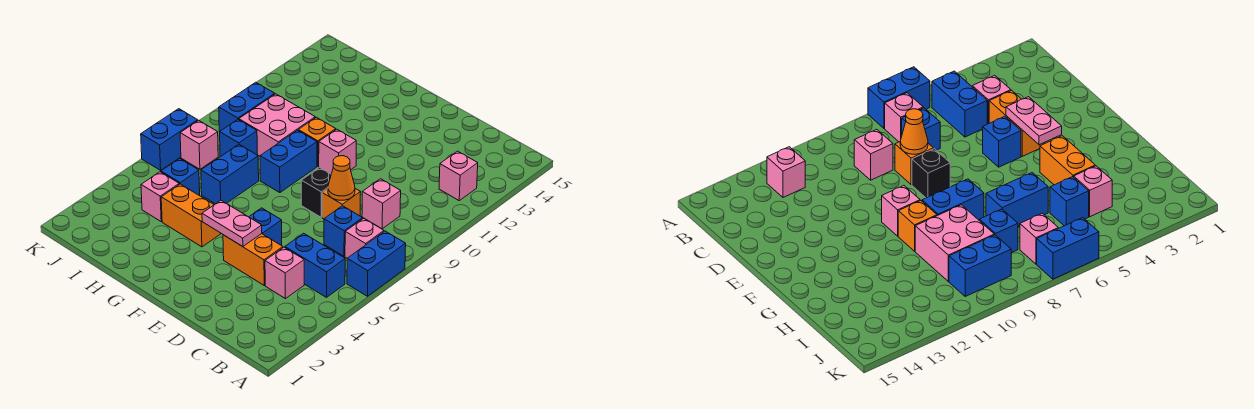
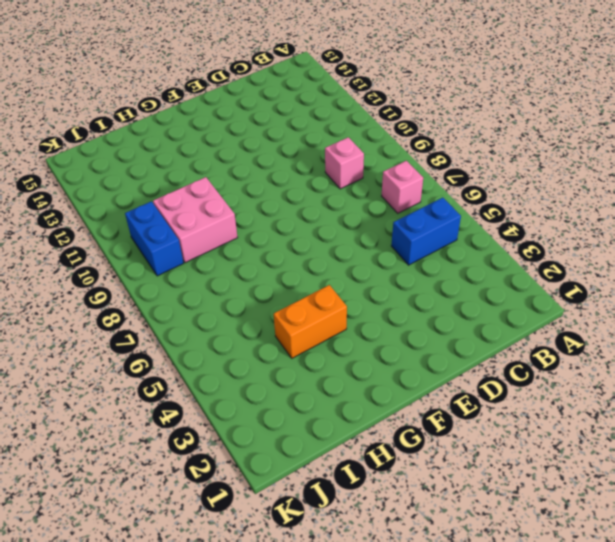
none -> blue brick A6:A7 level 1
none -> pink brick B12 level 1
none -> pink brick C4 level 1

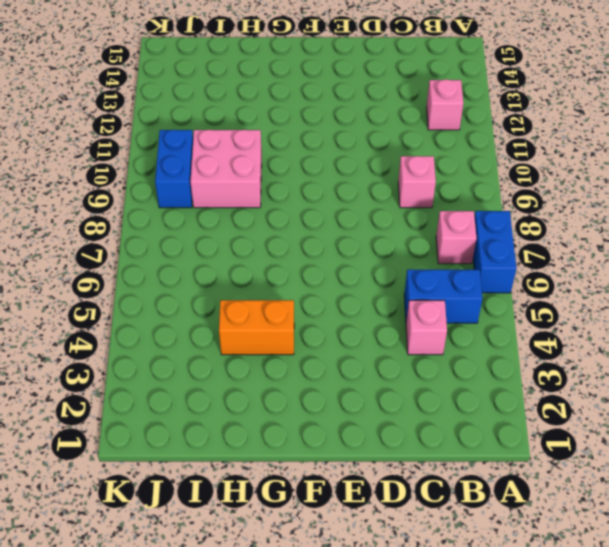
none -> blue brick C7 level 1
none -> orange brick D4:E4 level 1
none -> orange brick D8 level 1

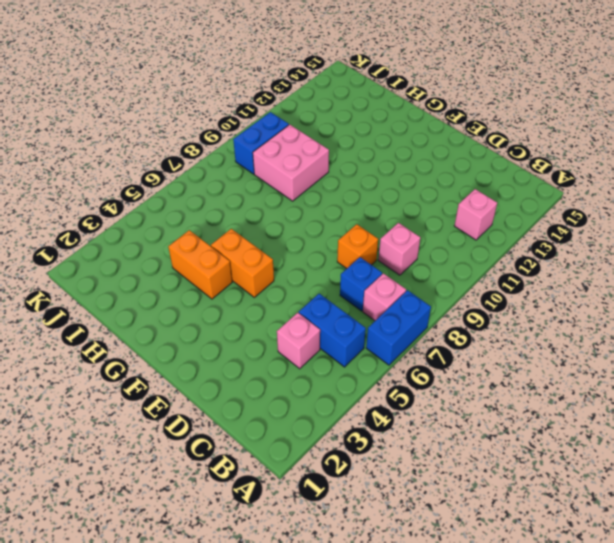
orange brick F5:G5 level 1 -> orange brick D4:E4 level 1
none -> blue brick E5 level 1
none -> black brick E8 level 1
none -> pink brick F10 level 1

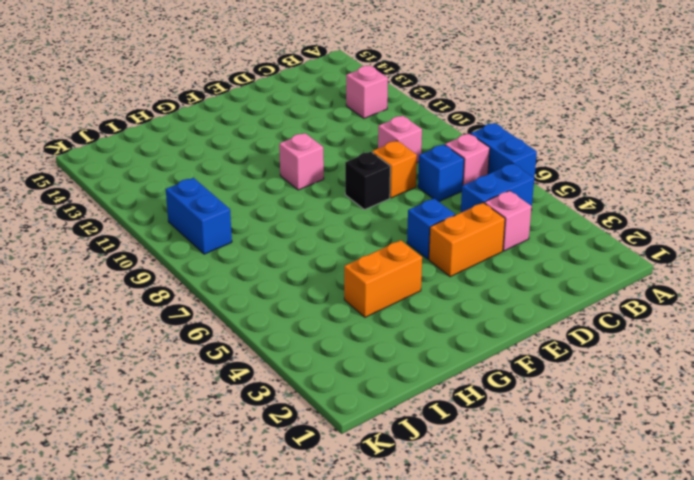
none -> blue brick G8:G9 level 1
none -> orange brick G10 level 1
none -> blue brick H6:H7 level 1

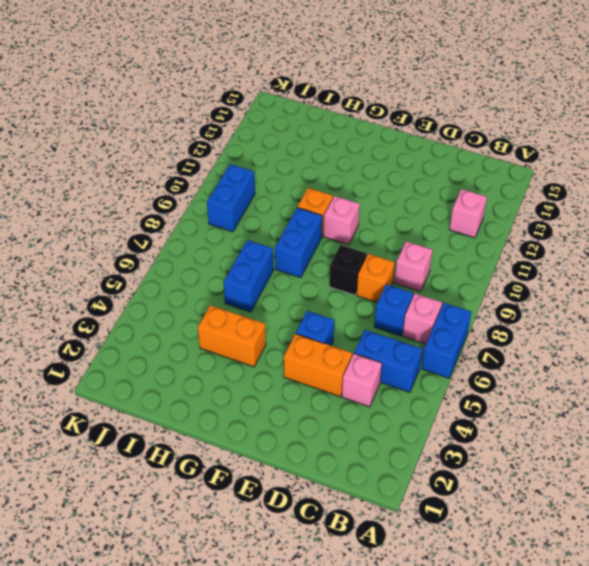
none -> pink brick H9:I10 level 1
none -> pink brick I4 level 1
none -> blue brick I5 level 1

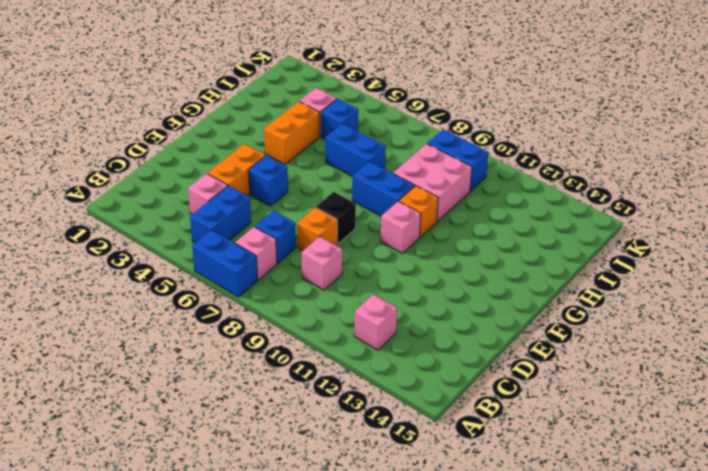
none -> blue brick I8 level 1
none -> pink brick J7 level 1
none -> blue brick K6:K7 level 1

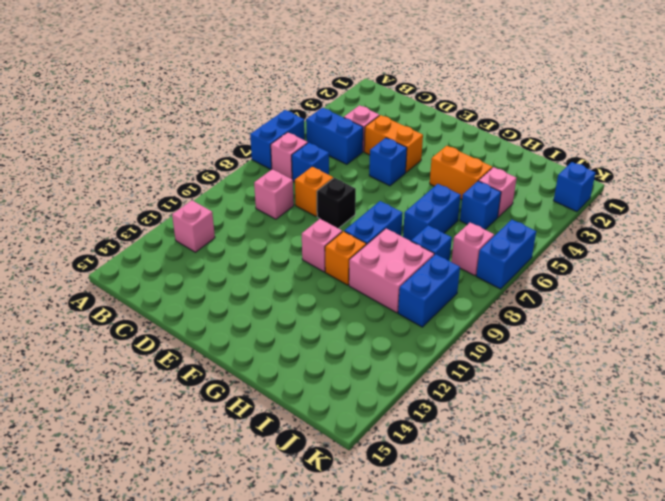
blue brick K2 level 1 -> none
none -> orange cone D8 level 2
none -> pink plate E4:F4 level 2

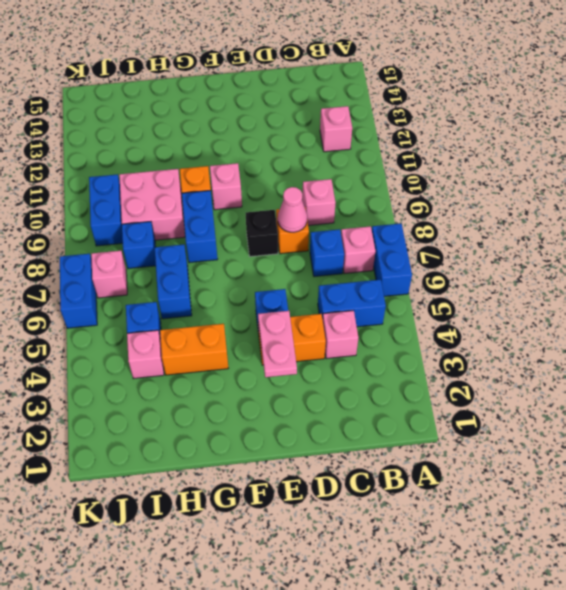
pink cone D8 level 2 -> orange cone D8 level 2
pink plate E3:E4 level 2 -> pink plate E4:F4 level 2

